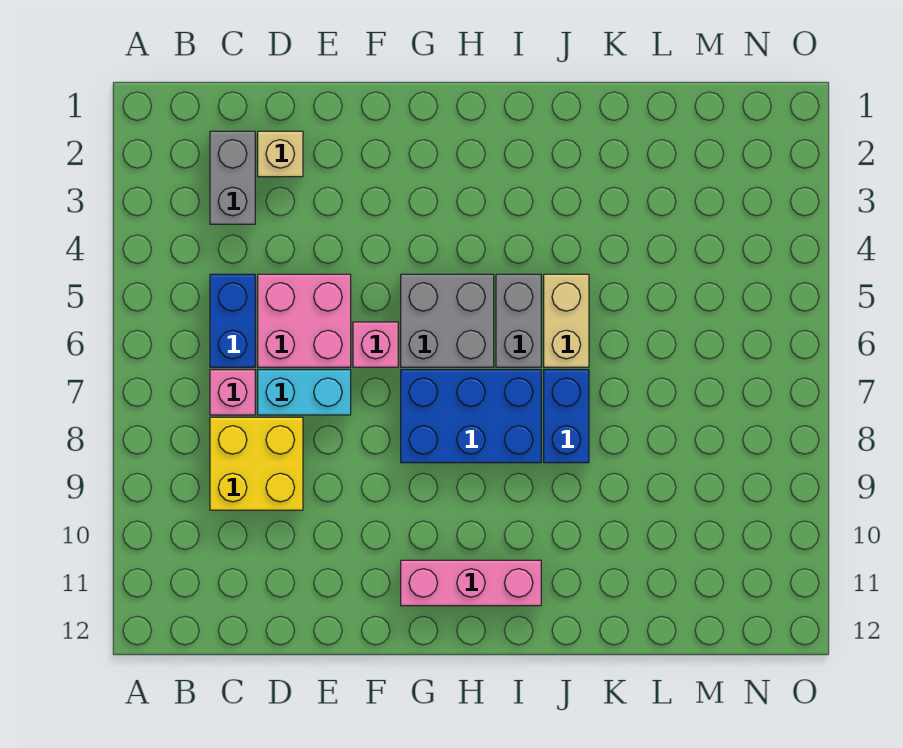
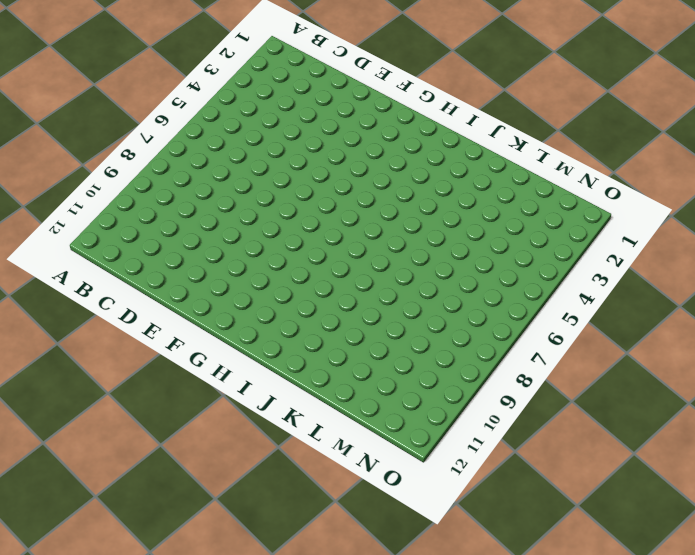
none -> grey brick C2:C3 level 1
none -> blue brick C5:C6 level 1
none -> pink brick C7 level 1

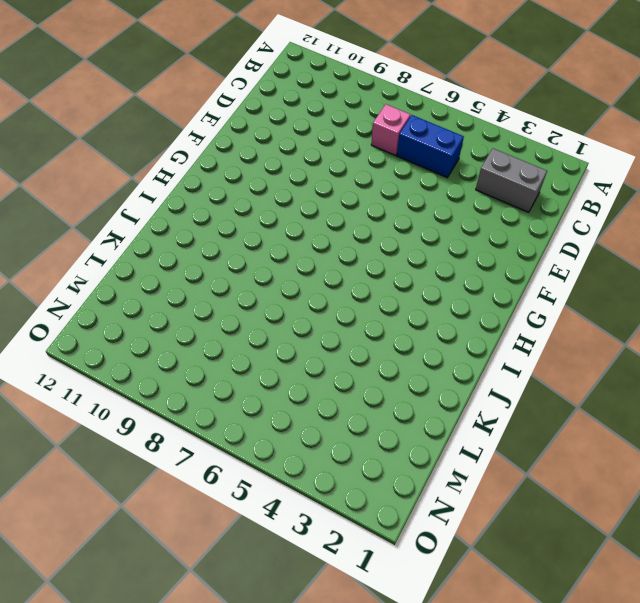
none -> yellow brick C8:D9 level 1
none -> tan brick D2 level 1
none -> pink brick D5:E6 level 1

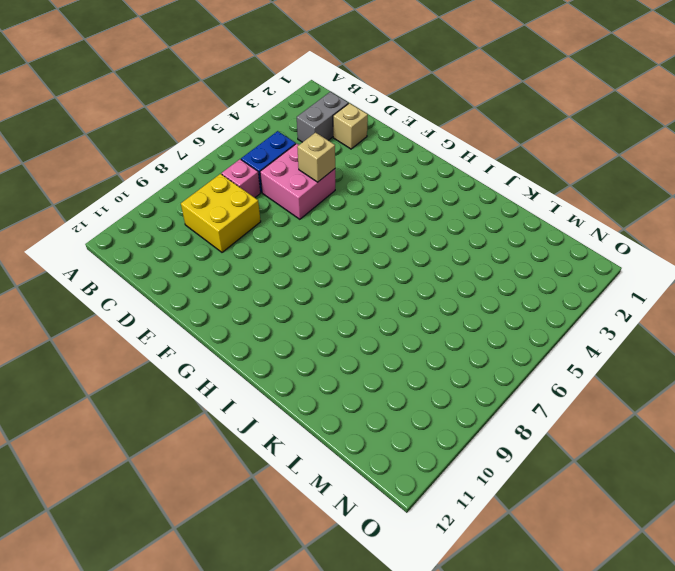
tan brick E5 level 2 -> none
none -> cyan brick D7:E7 level 1
none -> pink brick F6 level 1
none -> grey brick G5:H6 level 1

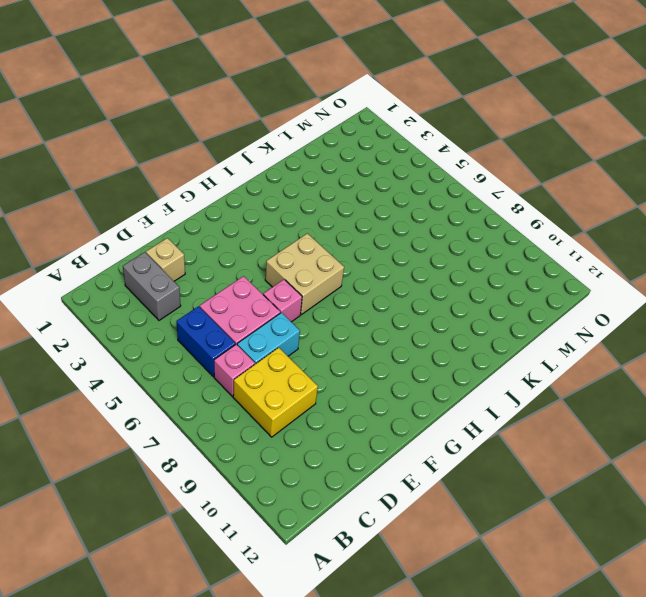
tan brick G5:H6 level 1 -> grey brick G5:H6 level 1
none -> blue brick G7:I8 level 1
none -> pink brick G11:I11 level 1
none -> grey brick I5:I6 level 1

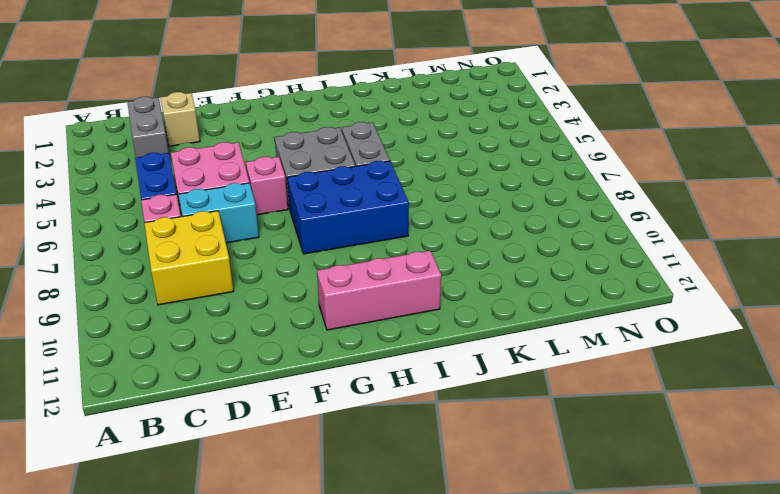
none -> tan brick J5:J6 level 1
none -> blue brick J7:J8 level 1

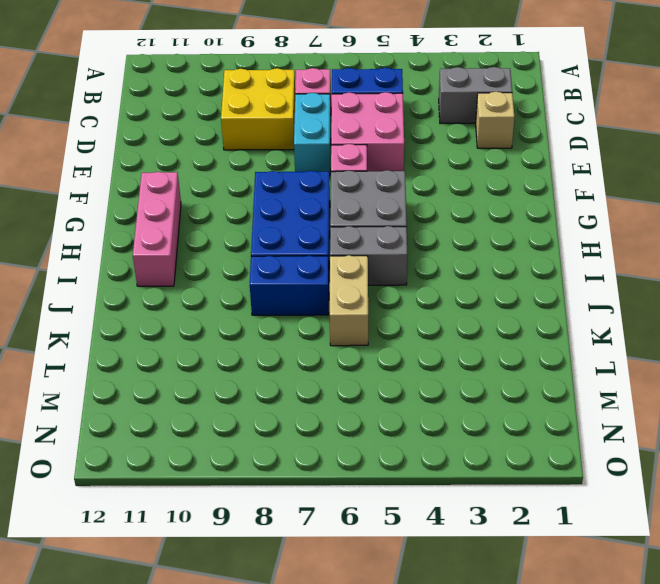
tan brick J6:K6 level 1 -> tan brick J5:J6 level 1

